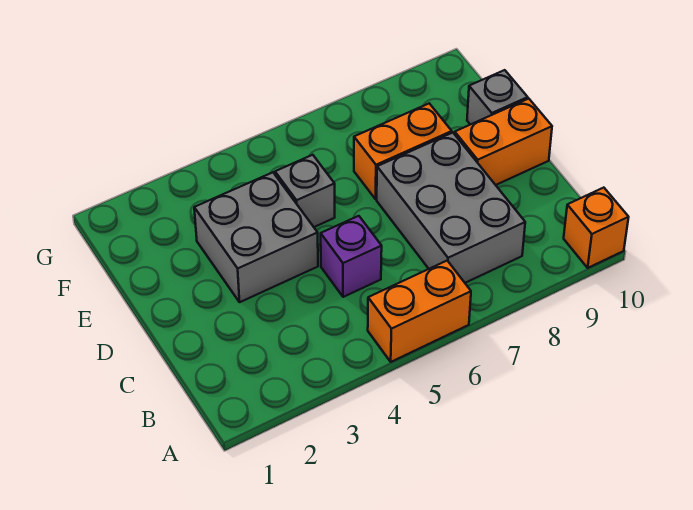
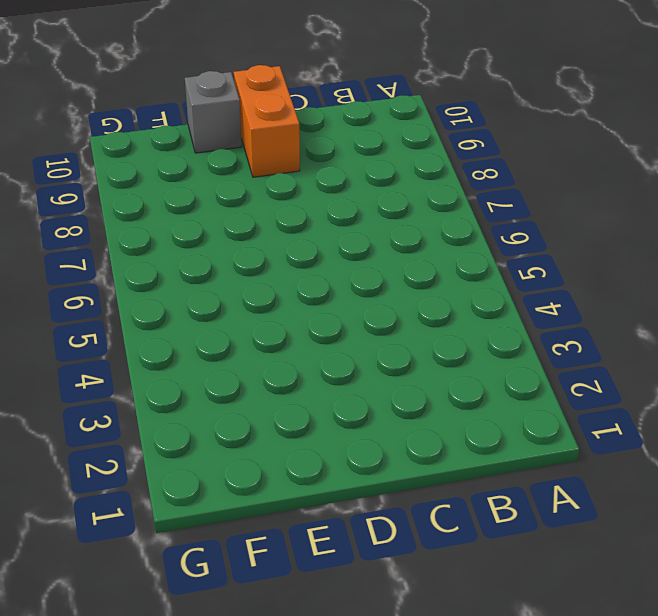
none -> orange brick A5:A6 level 1
none -> orange brick A10 level 1

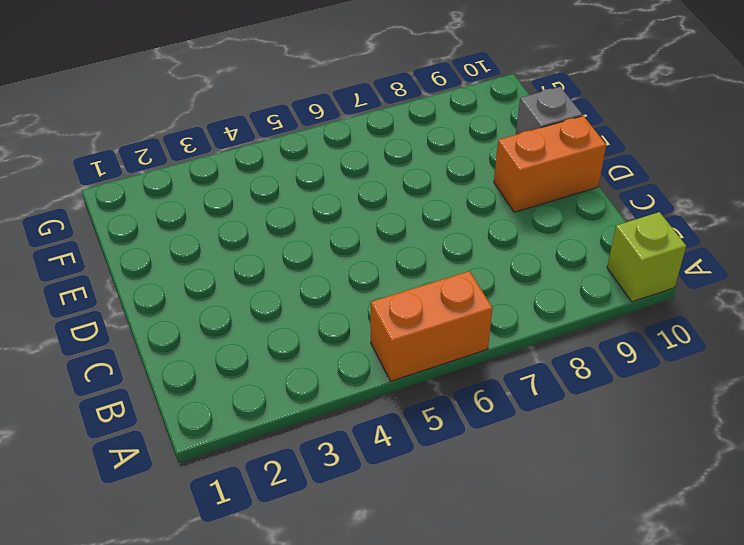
lime brick A10 level 1 -> orange brick A10 level 1
none -> grey brick B7:D8 level 1
none -> purple brick C5 level 1

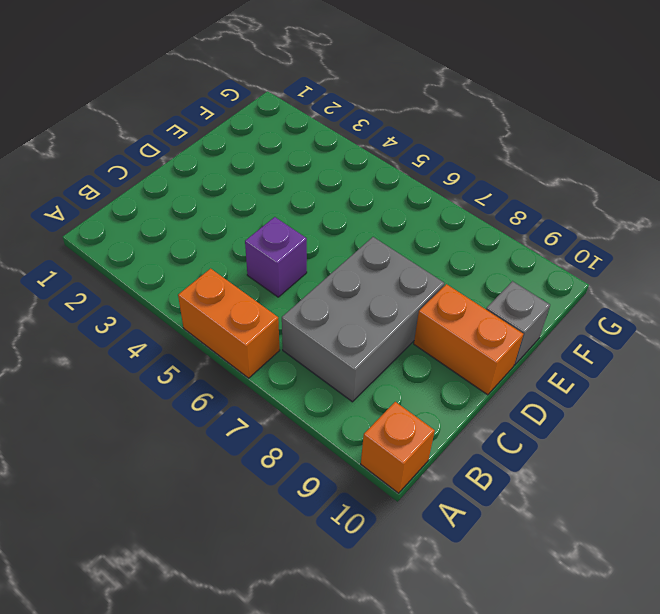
none -> grey brick D3:E4 level 1
none -> grey brick E5 level 1

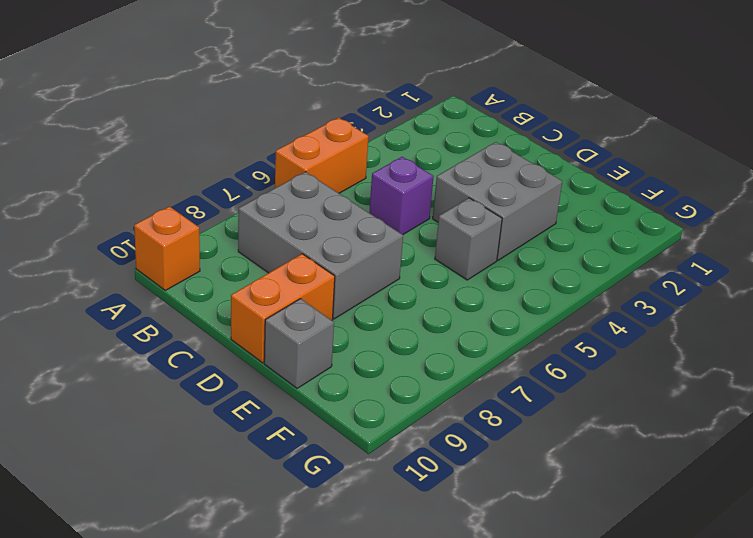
none -> orange brick E7:E8 level 1

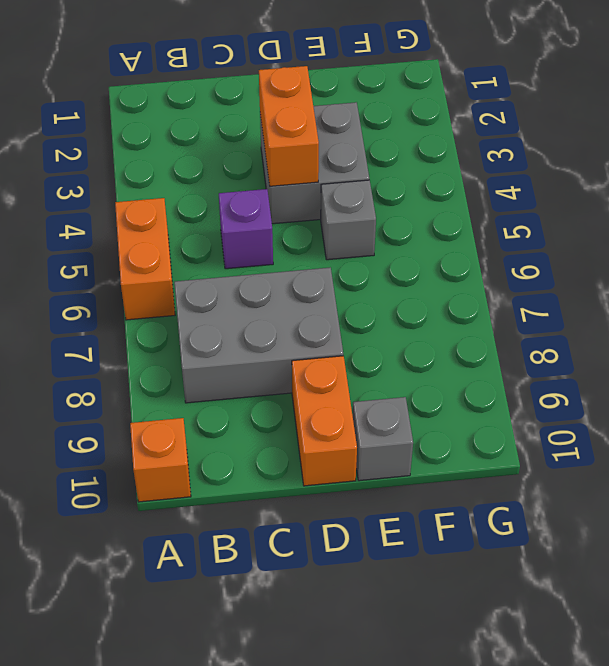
orange brick D3:D4 level 2 -> orange brick E7:E8 level 1

